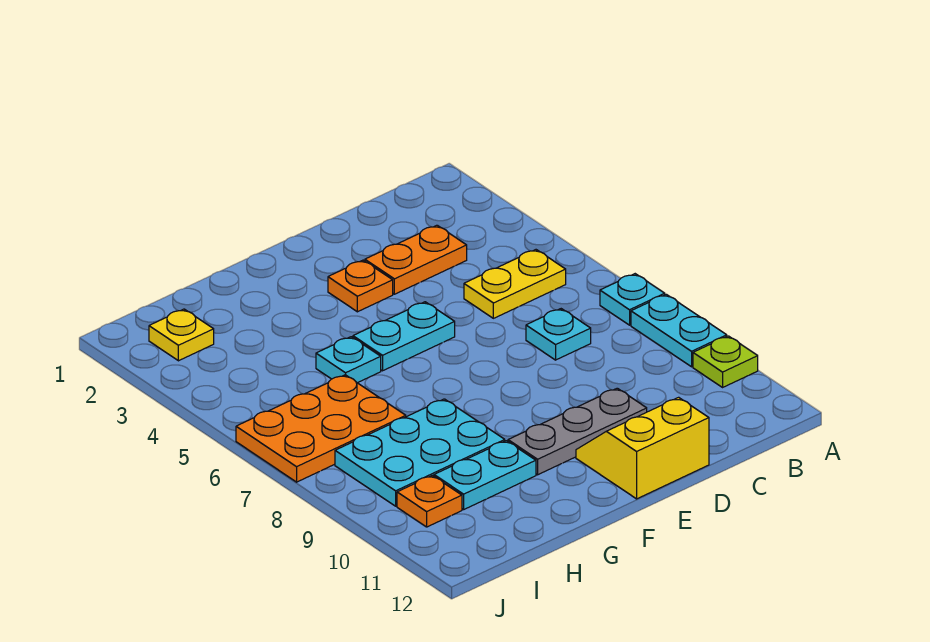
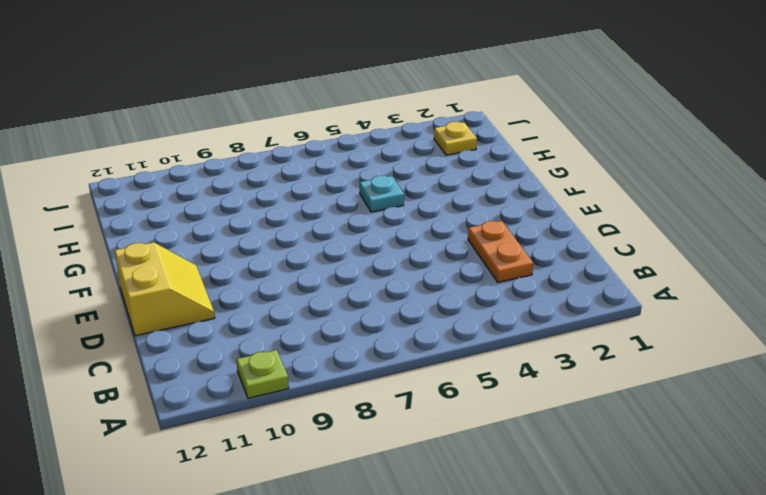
none -> cyan plate A7 level 1
none -> cyan plate A8:A9 level 1
none -> yellow plate B5:C5 level 1

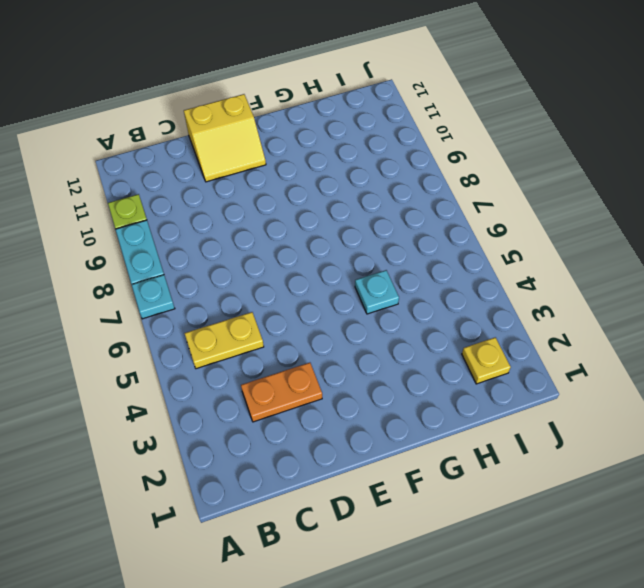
none -> cyan plate C7 level 1
none -> grey plate D10:F10 level 1
none -> orange plate E3 level 1

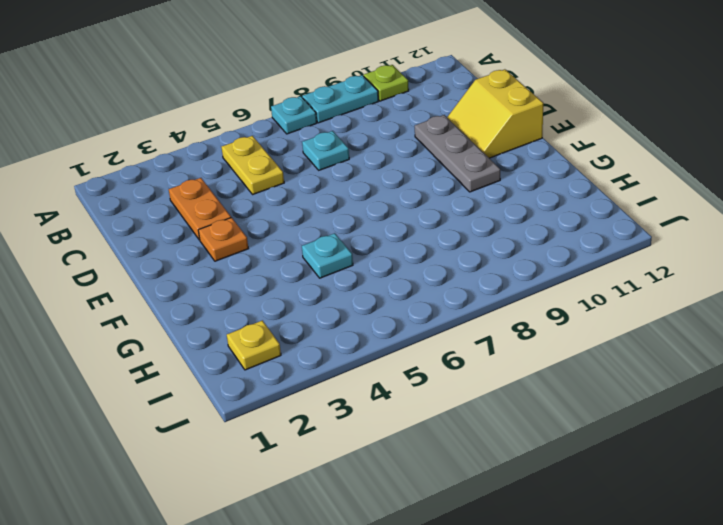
none -> cyan plate E5:F5 level 1
none -> cyan plate G8:I9 level 1
none -> cyan plate G10:H10 level 1

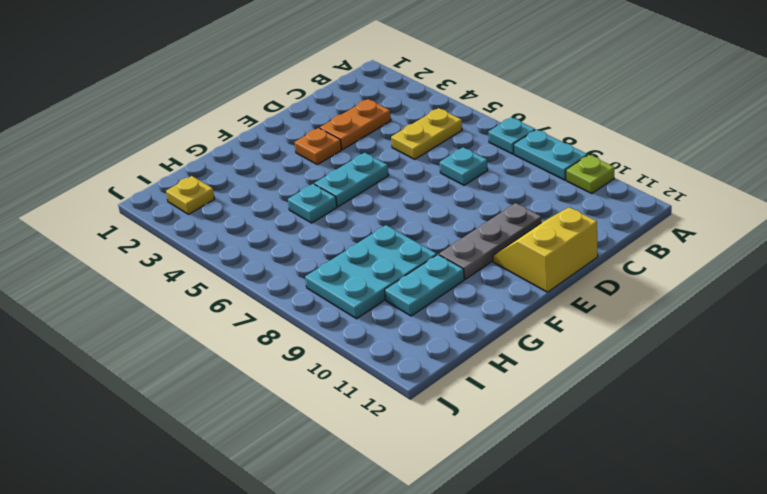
none -> orange plate H6:J7 level 1
none -> orange plate I10 level 1

